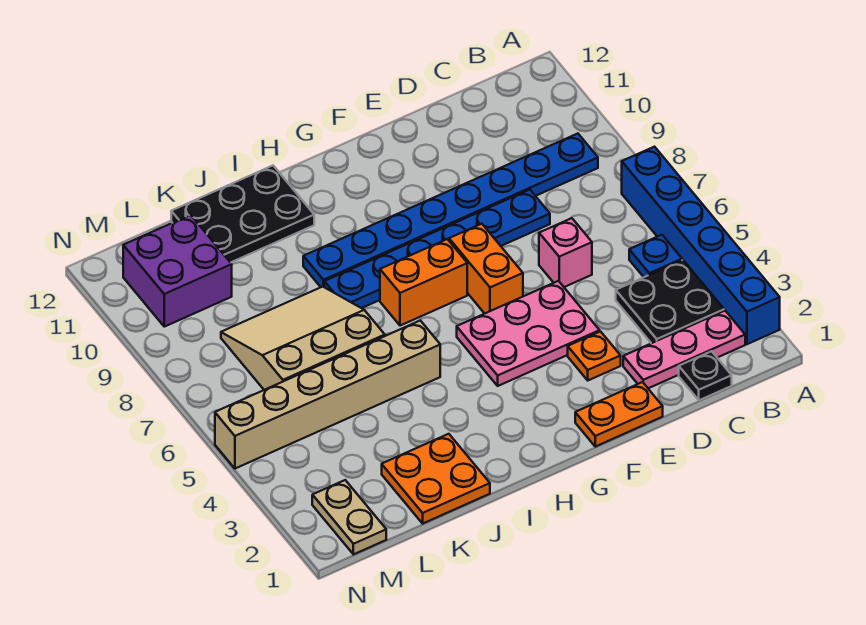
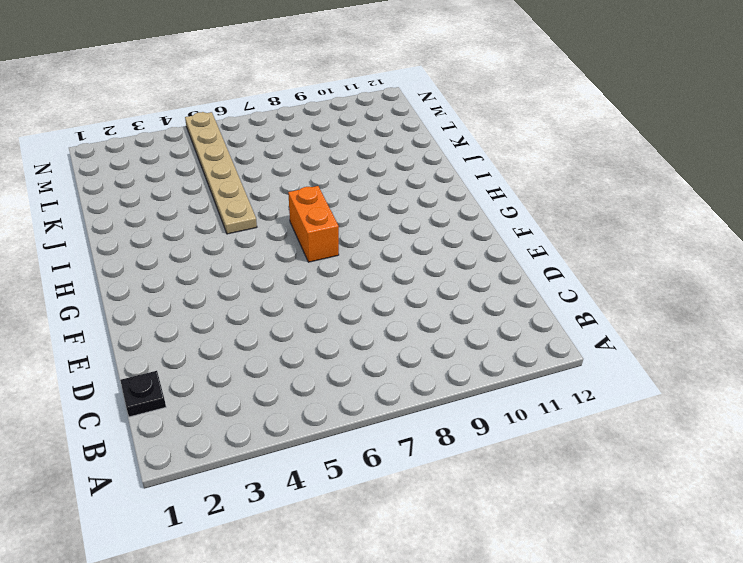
tan plate I5:N5 level 1 -> tan brick I5:N5 level 1
none -> blue brick A2:A7 level 1
none -> pink plate B2:D2 level 1
none -> black plate B3:C4 level 1

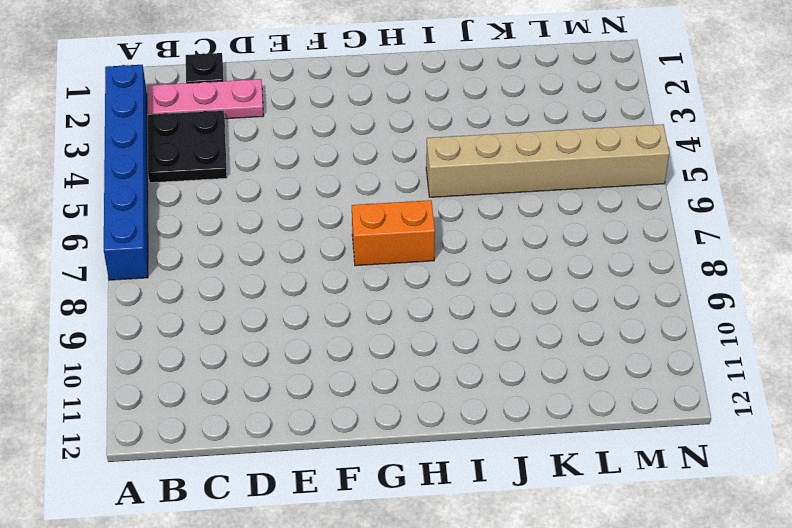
none -> blue plate B5 level 1
none -> blue plate B9:I9 level 1
none -> pink brick D6 level 1

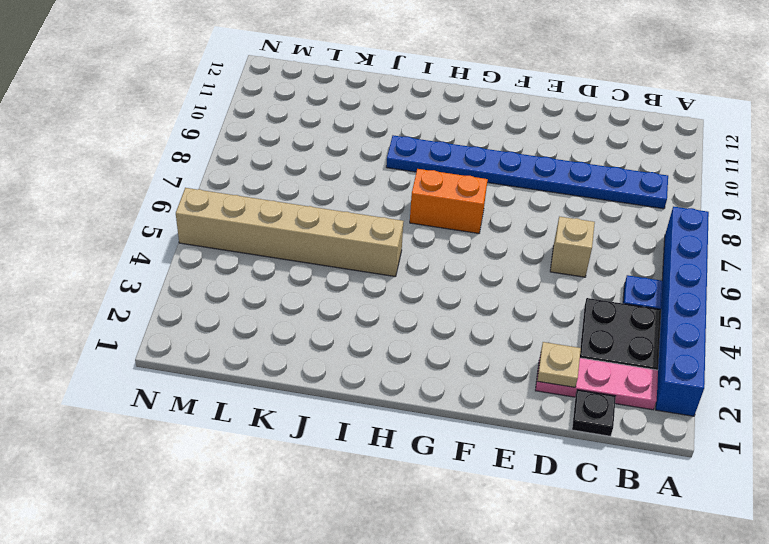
tan plate D2 level 2 -> none
tan brick D6 level 1 -> pink brick D6 level 1
none -> blue plate D8:I8 level 1
none -> orange plate E1:F1 level 1
none -> orange plate E3 level 1

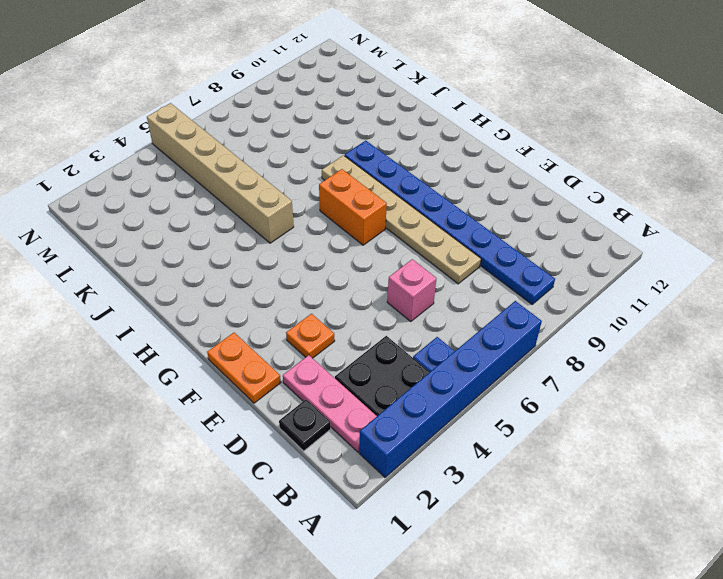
tan plate D8:I8 level 1 -> blue plate D8:I8 level 1
none -> pink plate E4:G5 level 1
none -> orange brick F6:F7 level 1
none -> black plate I11:K12 level 1

